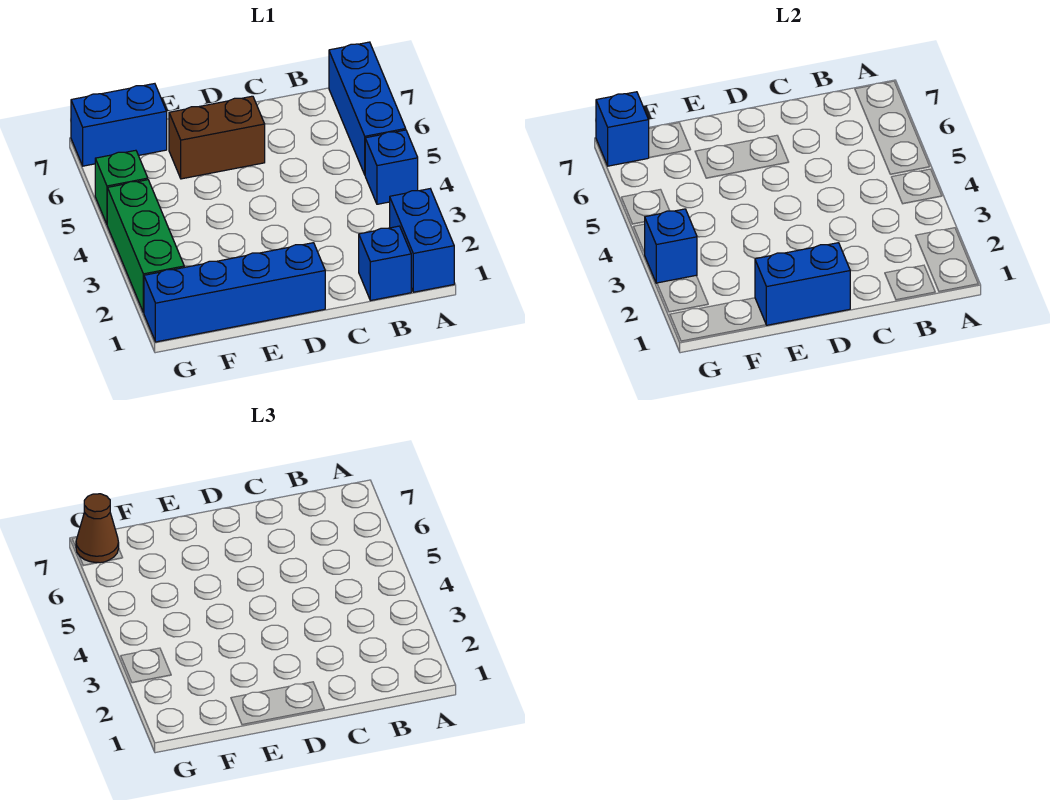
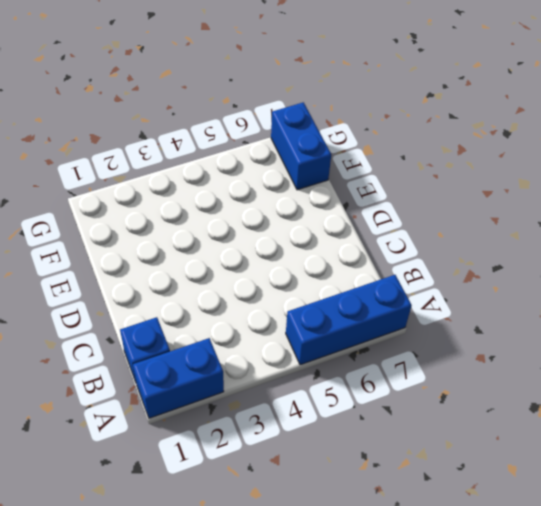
none -> blue brick A4 level 1
none -> blue brick D1:G1 level 1
none -> brown brick D6:E6 level 1

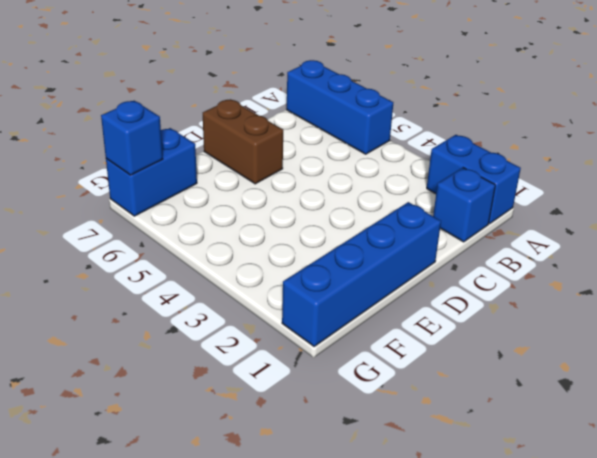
brown brick D6:D7 level 1 -> brown brick D6:E6 level 1
none -> blue brick A4 level 1
none -> green brick G2:G4 level 1
none -> green brick G5 level 1

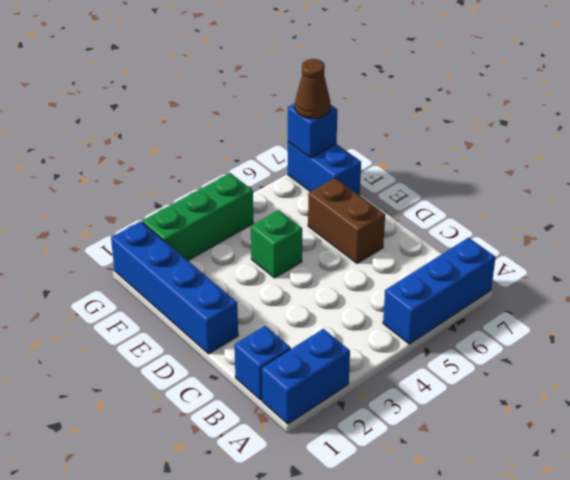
green brick E4 level 1 -> green brick G5 level 1
none -> blue brick A4 level 1
none -> blue brick D1:E1 level 2
none -> blue brick G3 level 2

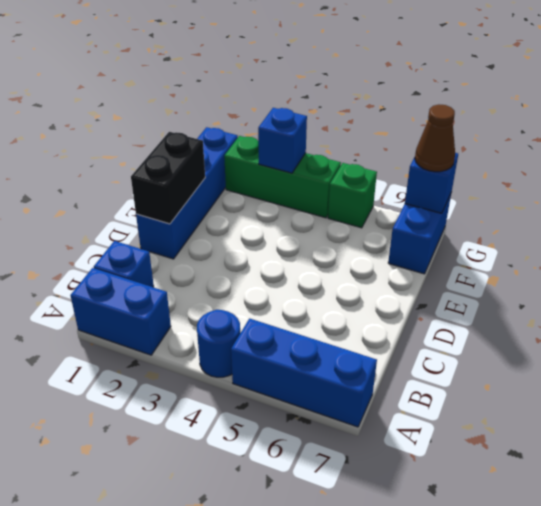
blue round brick A4 level 1 -> blue brick A4 level 1
black brick D1:E1 level 2 -> blue brick D1:E1 level 2
none -> brown brick D6:E6 level 1

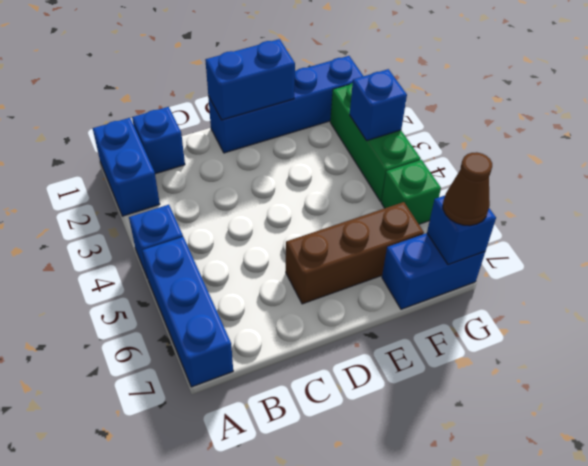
brown brick D6:F6 level 1 -> brown brick D6:E6 level 1

